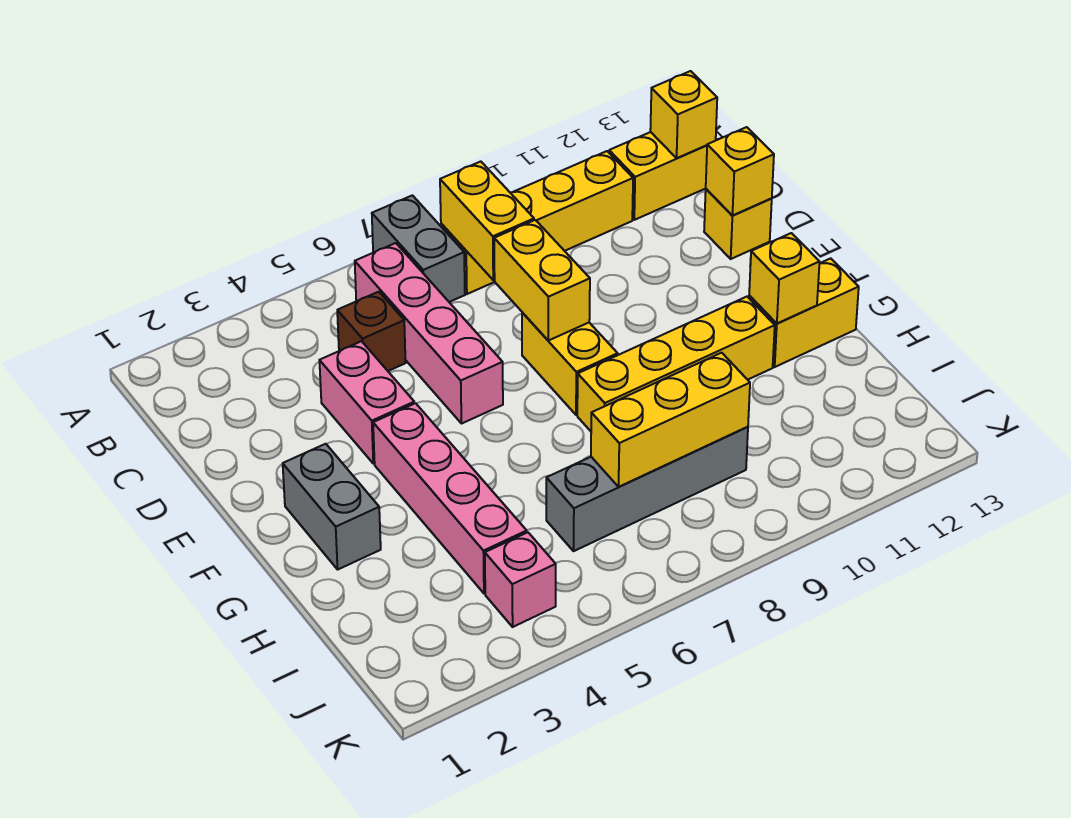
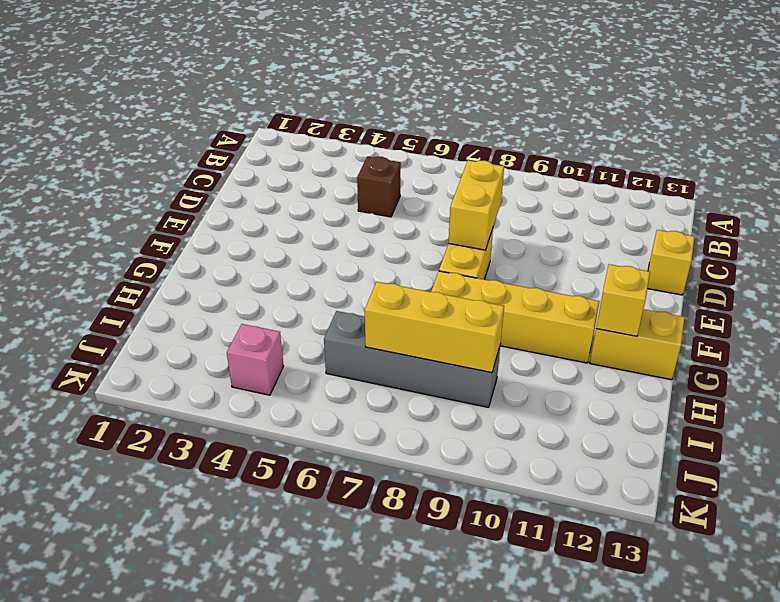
none -> grey brick A7:B7 level 1
none -> pink brick B6:E6 level 1
none -> yellow brick B8:B11 level 1

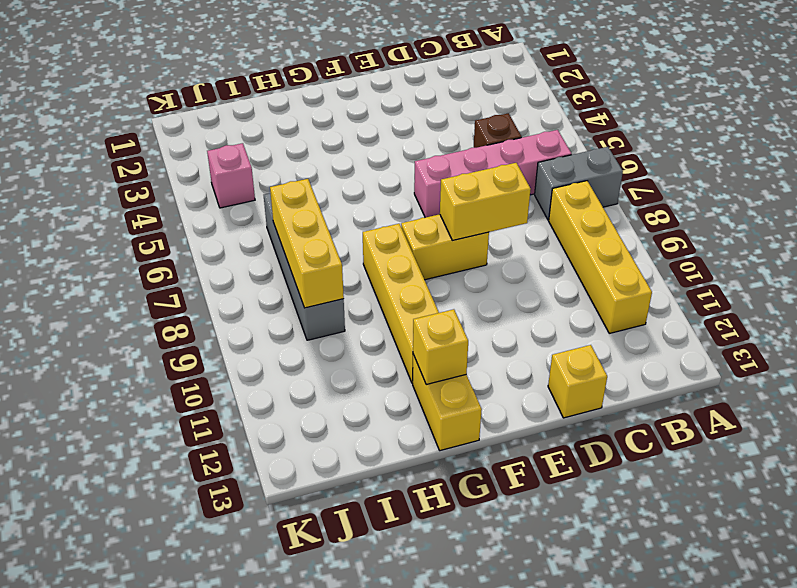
none -> yellow brick B12:B13 level 1
none -> pink brick D4:E4 level 1
none -> grey brick F2:G2 level 1

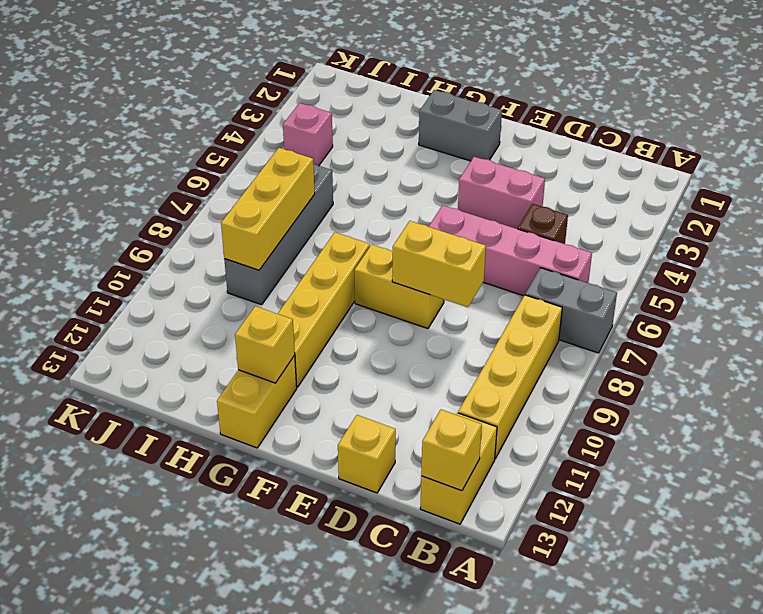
none -> pink brick F4:I4 level 1
none -> yellow brick B8:C8 level 2
none -> yellow brick D13 level 2

